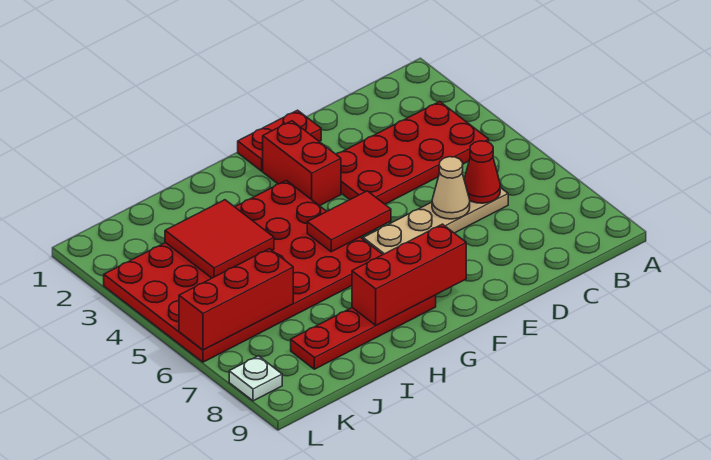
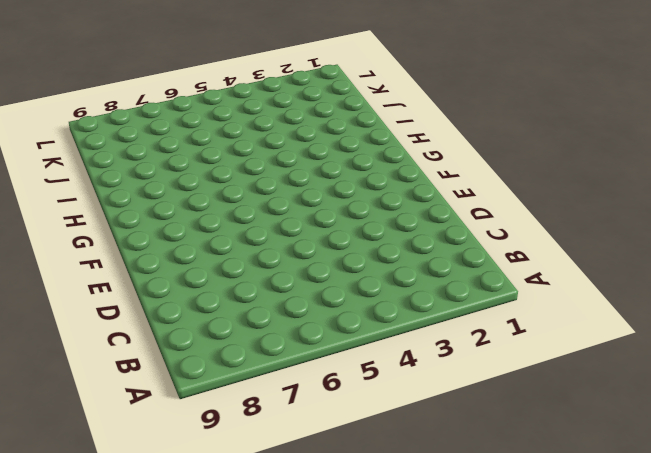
none -> red plate B3:E4 level 1
none -> tan plate C6:F6 level 1
none -> red plate E1:F1 level 1

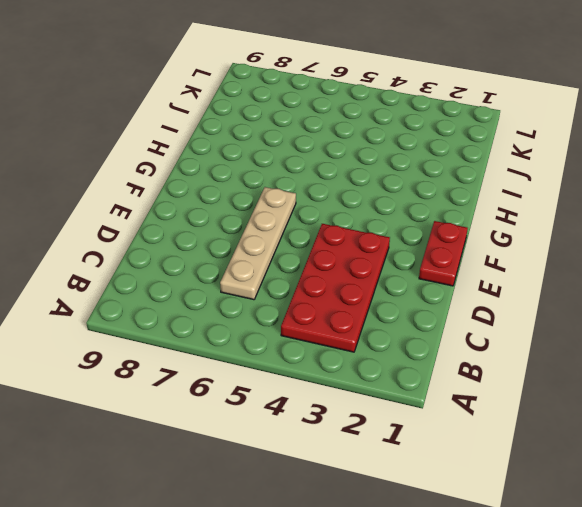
none -> red brick F2:F3 level 1
none -> red plate G3:L6 level 1
none -> red plate G8:J8 level 1

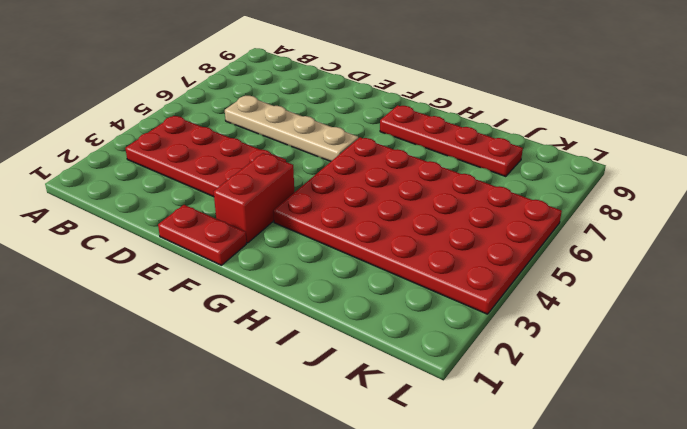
none -> white plate L8 level 1
none -> red cone C6 level 2
none -> tan cone D6 level 2

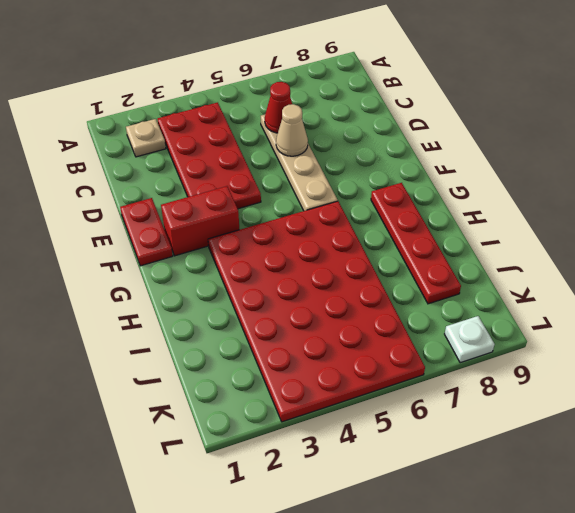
tan plate B2 level 1 -> none
none -> red tile F5:G5 level 2
none -> red brick F8:H8 level 2
none -> red tile I3:J4 level 2

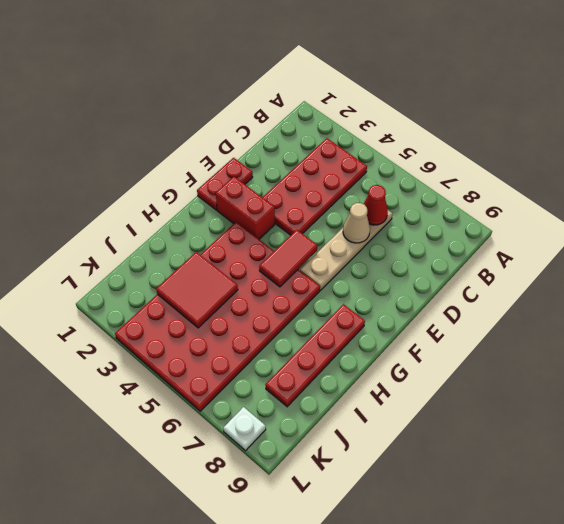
none -> red brick F8:H8 level 2
none -> red brick J6:L6 level 2

